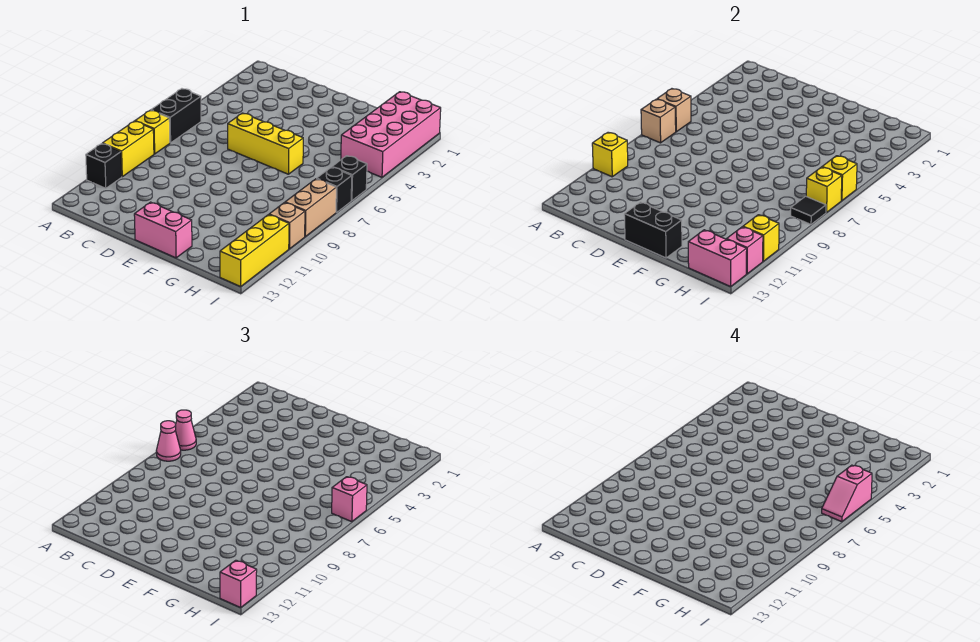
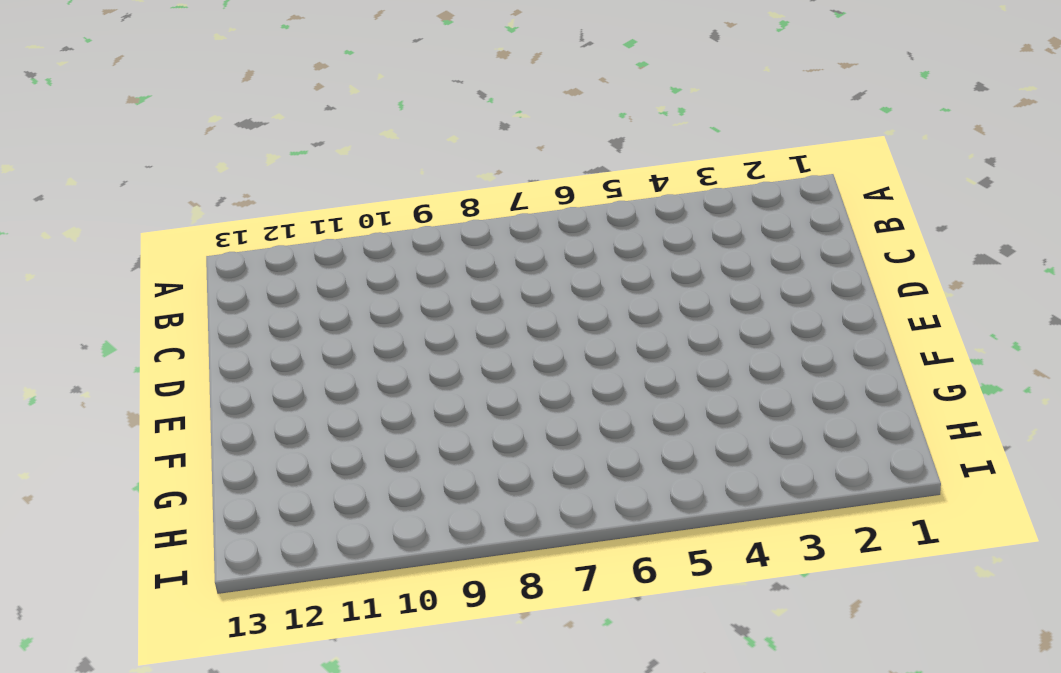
none -> black brick A6:A7 level 1
none -> yellow brick A8 level 1
none -> yellow brick A9:A10 level 1

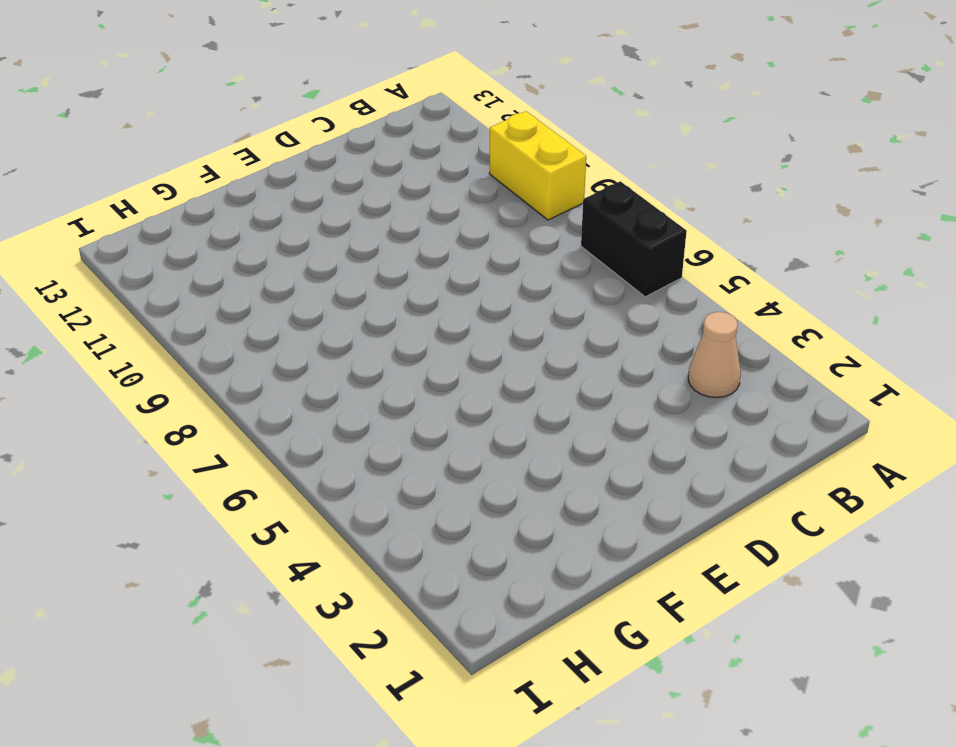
tan cone B3 level 1 -> none
none -> yellow brick A8 level 1
none -> black brick A11 level 1
none -> yellow brick D6:F6 level 1

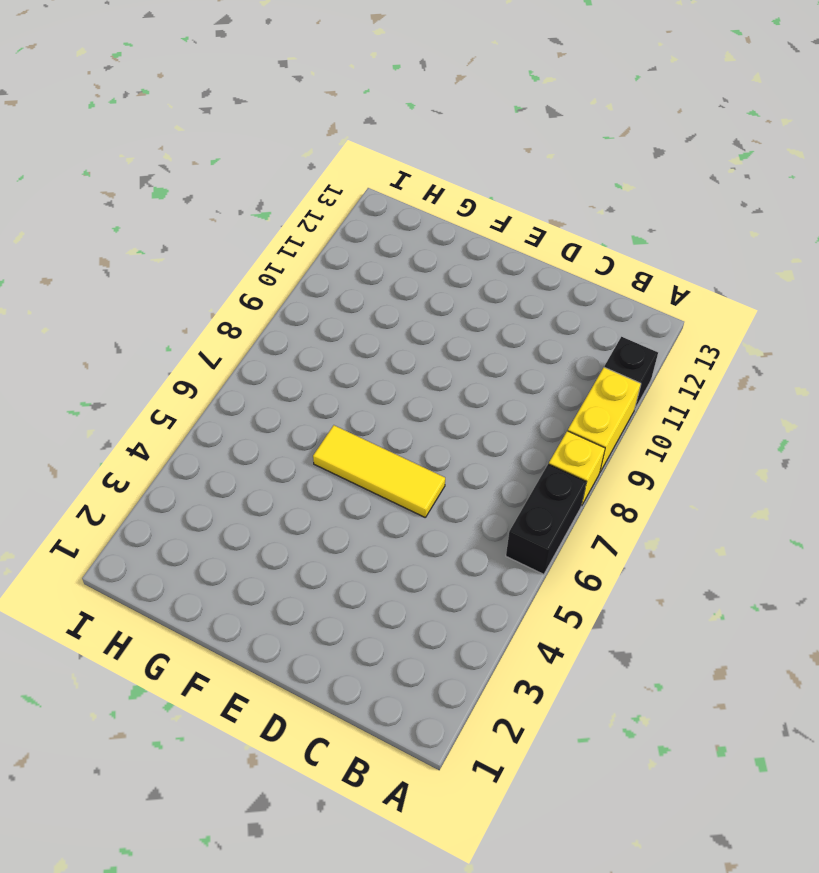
yellow tile D6:F6 level 1 -> yellow brick D6:F6 level 1
none -> pink brick E13:F13 level 1
none -> pink brick H1:I4 level 1
none -> black brick I6 level 1

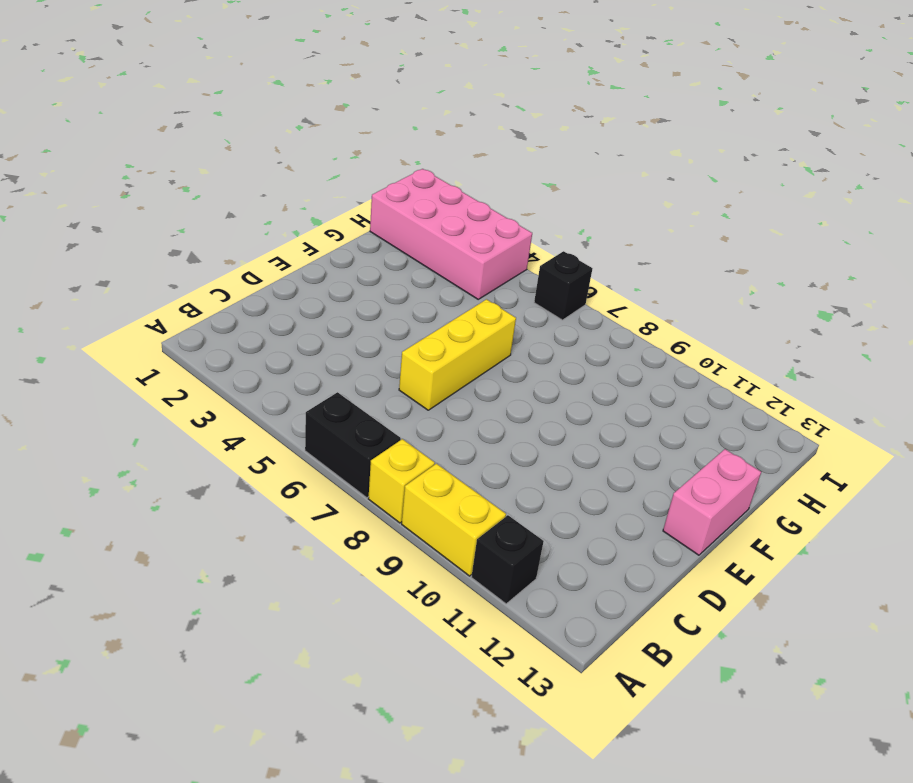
none -> black brick I7 level 1
none -> tan brick I8:I9 level 1
none -> tan brick I10 level 1

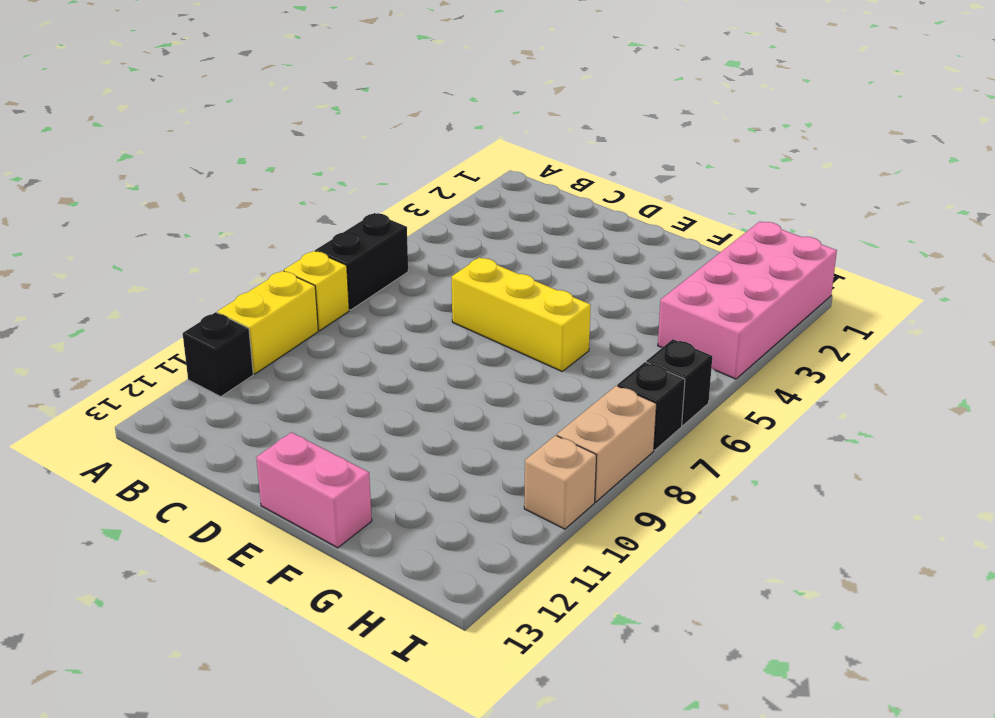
none -> yellow brick I11:I13 level 1
none -> tan brick A6 level 2
none -> tan brick A7 level 2

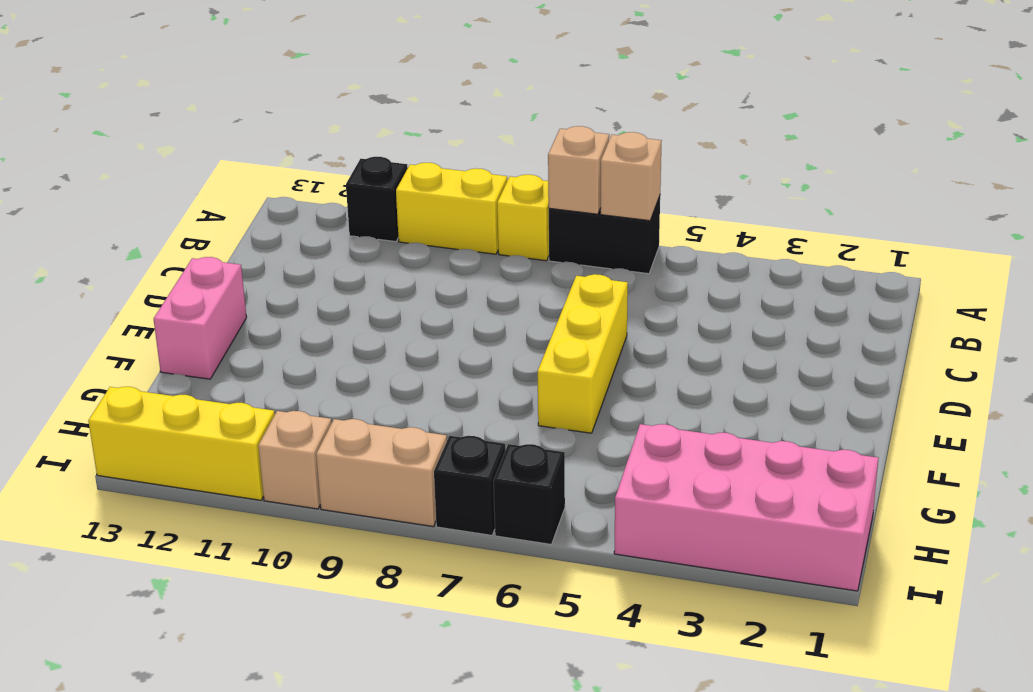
none -> yellow brick A10 level 2
none -> black brick E13:F13 level 2
none -> pink brick H13:I13 level 2

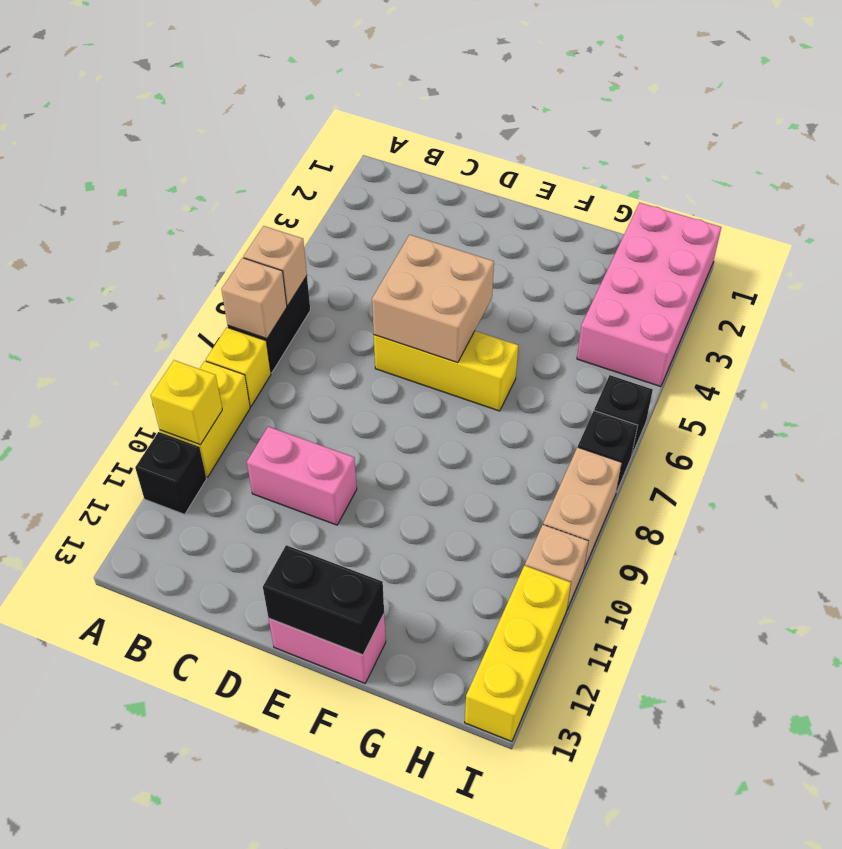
pink brick C10:D10 level 1 -> pink brick H13:I13 level 2
tan brick D5:E6 level 2 -> none
none -> yellow brick I6 level 2
none -> yellow brick I7 level 2
none -> black tile I8 level 2

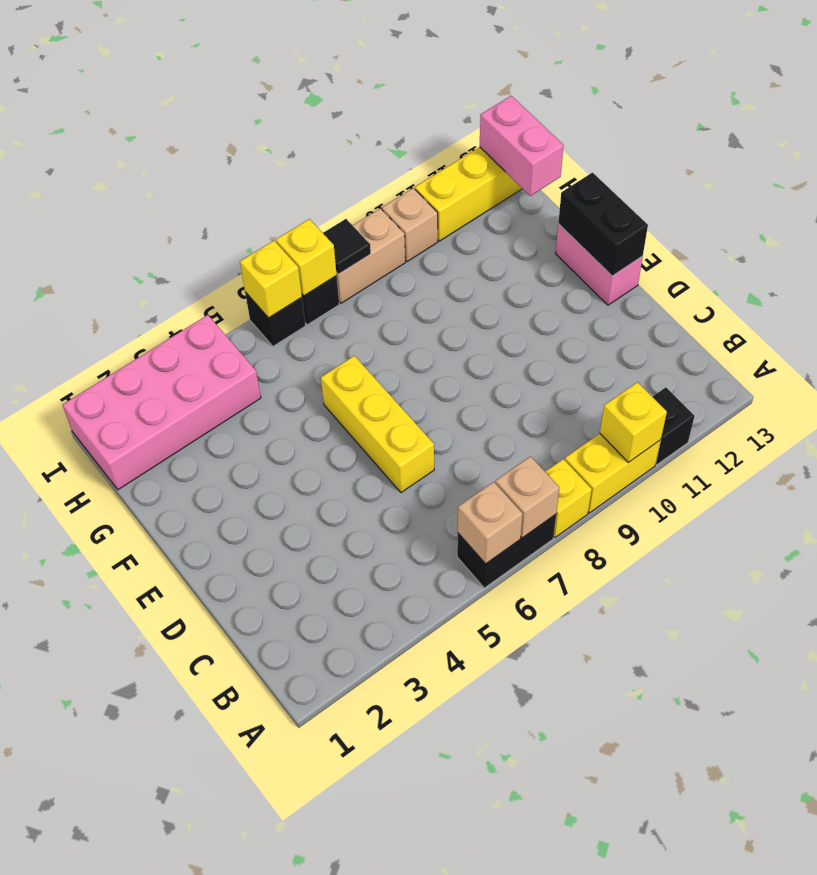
none -> yellow brick I11 level 2
none -> pink brick I12 level 2
none -> pink cone A6 level 3

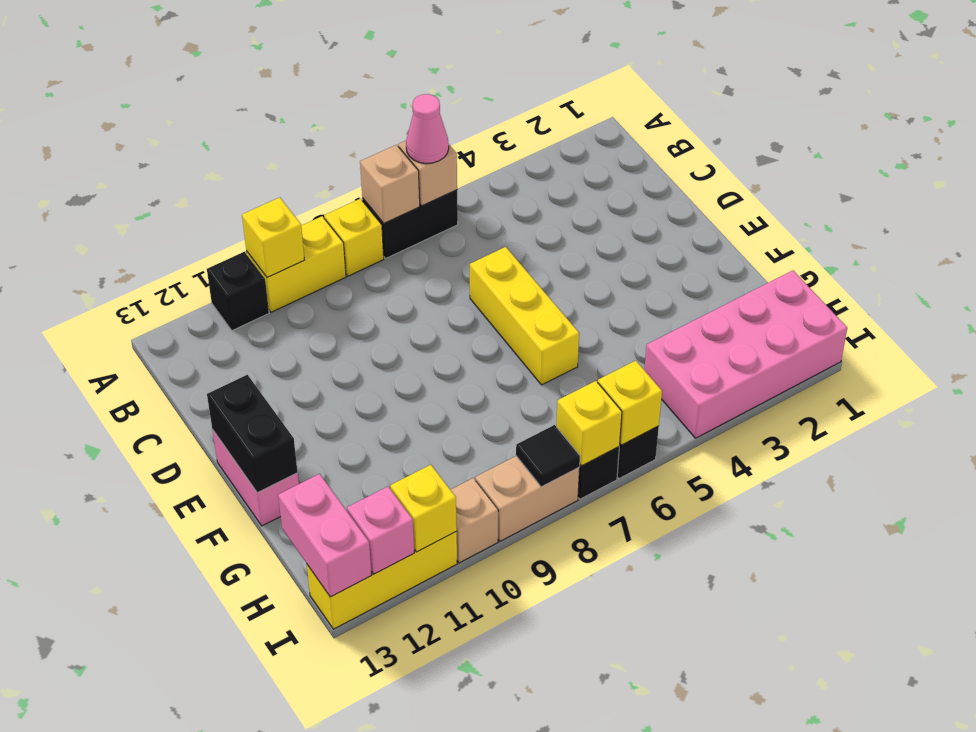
none -> pink cone A7 level 3
none -> pink brick I6 level 3
none -> pink brick I13 level 3

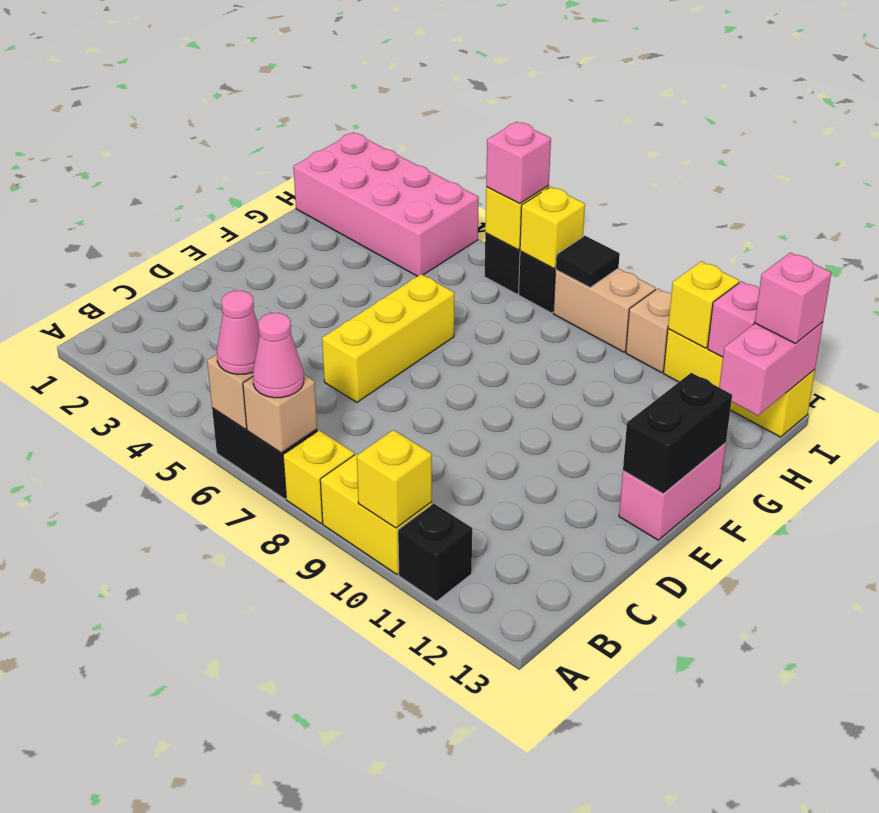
none -> pink slope I5:I6 level 4 top 5

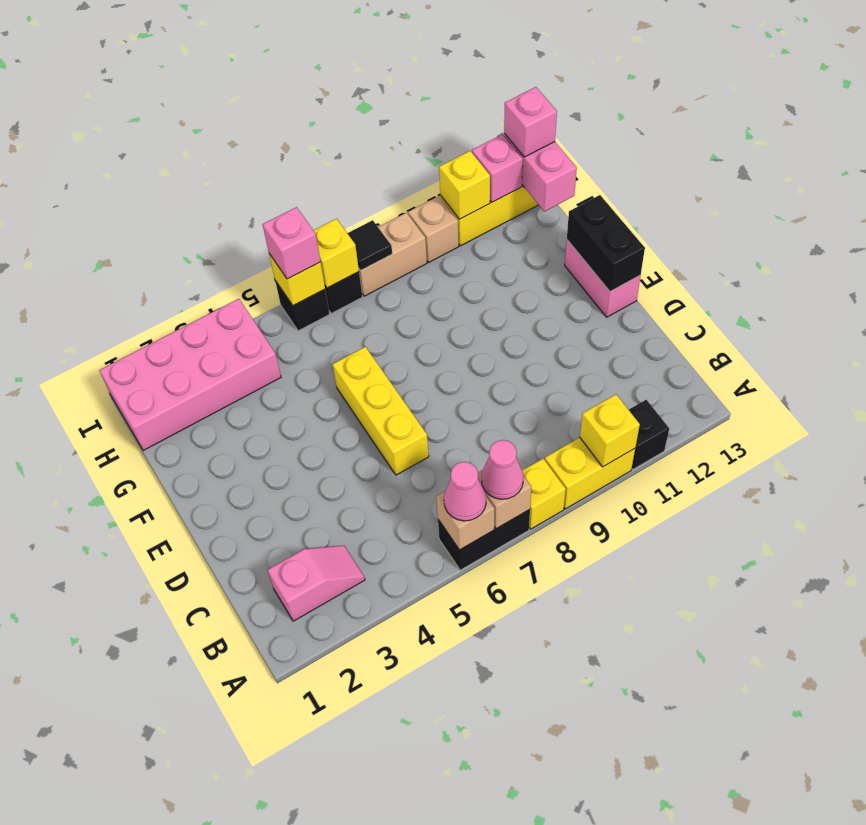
pink slope B2:B3 level 1 top 2 -> pink slope I5:I6 level 4 top 5

